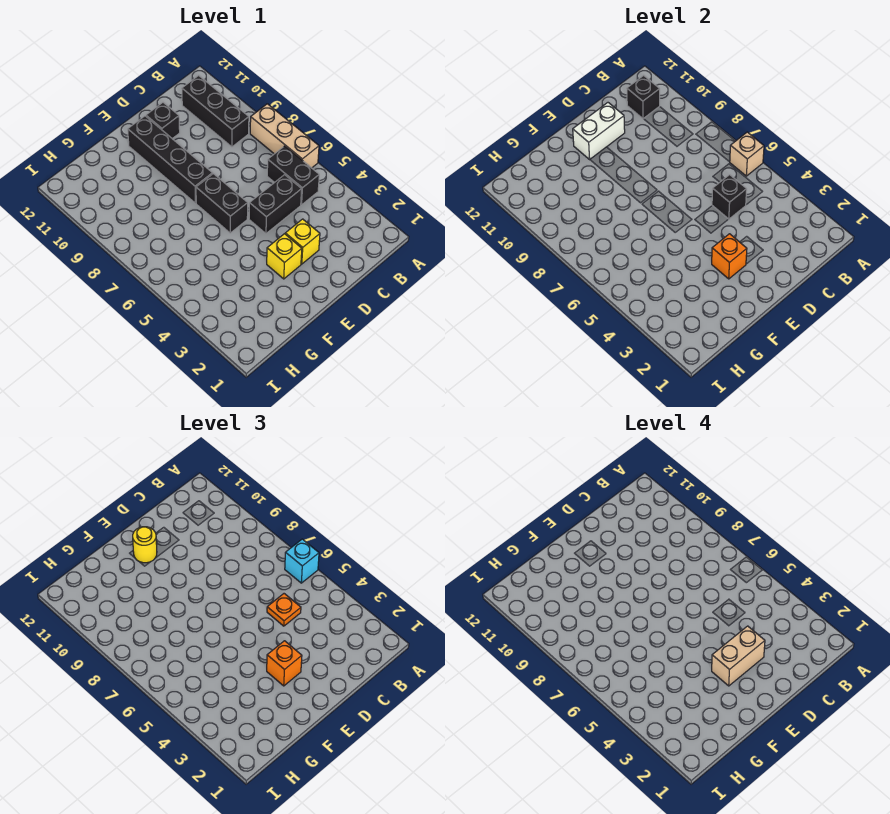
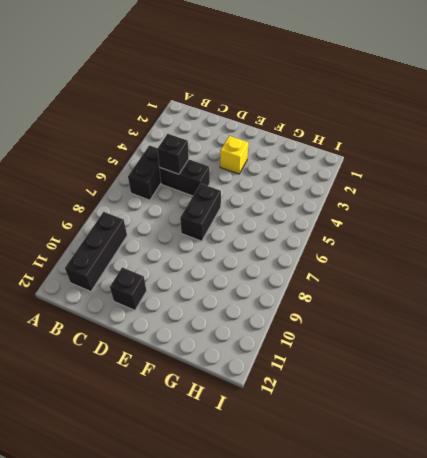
none -> tan brick A6:A8 level 1
none -> yellow brick D3 level 1
none -> black brick E8:E11 level 1

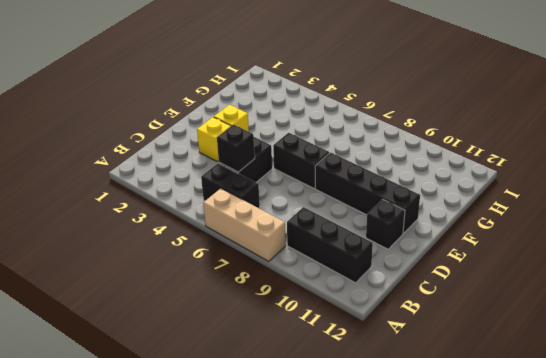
none -> tan brick A6 level 2
none -> black brick B11 level 2
none -> white brick D11:E11 level 2

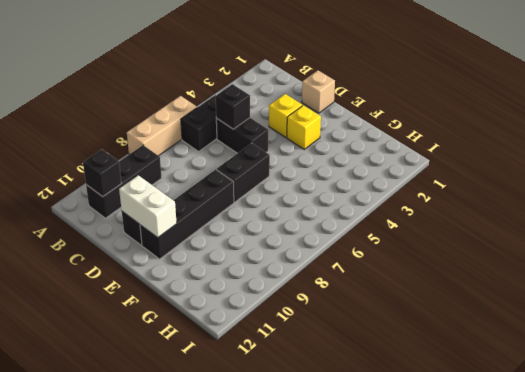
tan brick D1 level 1 -> tan brick A6 level 2
none -> orange brick E3 level 2
none -> cyan brick A6 level 3
none -> orange plate C5 level 3

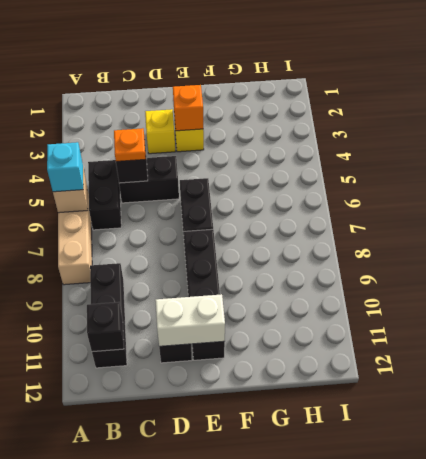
none -> orange brick E3 level 3
none -> yellow round brick E11 level 3
none -> tan brick D3:E3 level 4

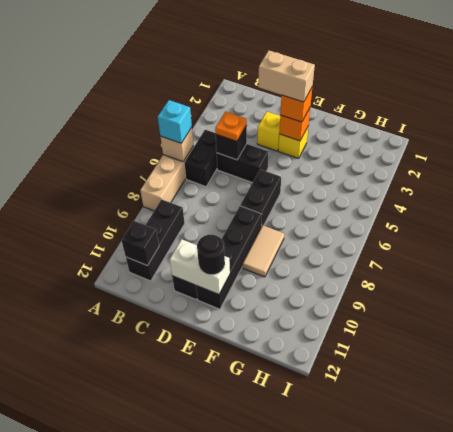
black round brick E11 level 3 -> yellow round brick E11 level 3
tan tile F8:F9 level 1 -> none

